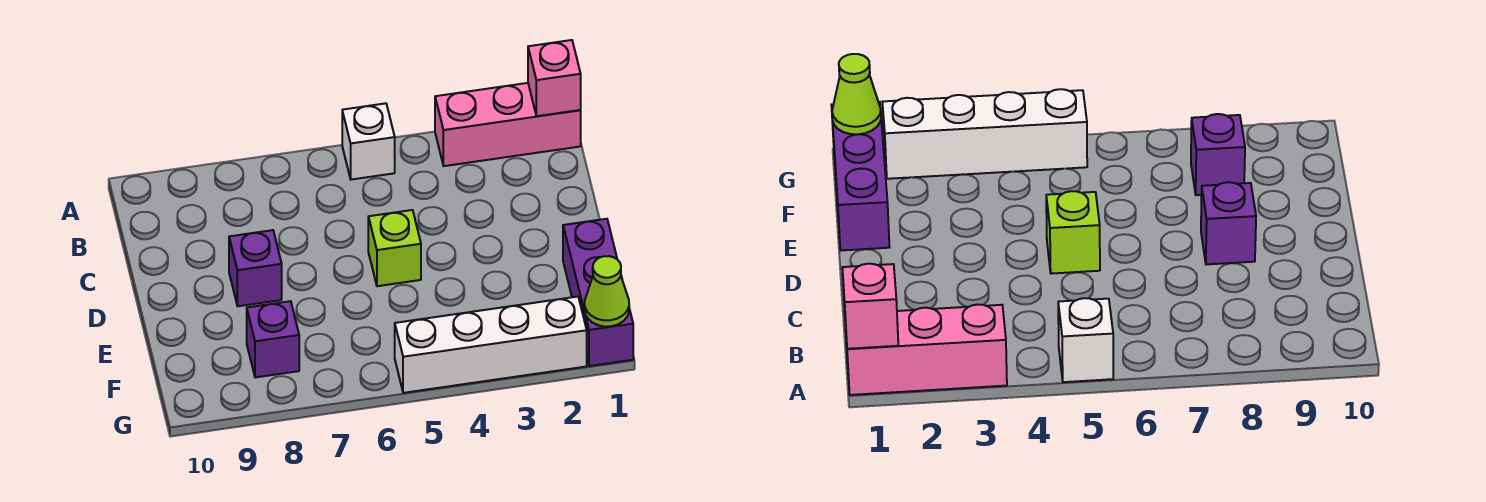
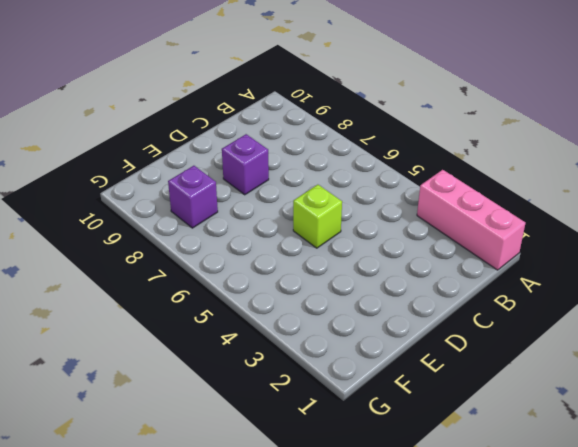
none -> white brick A5 level 1
none -> purple brick E1:G1 level 1

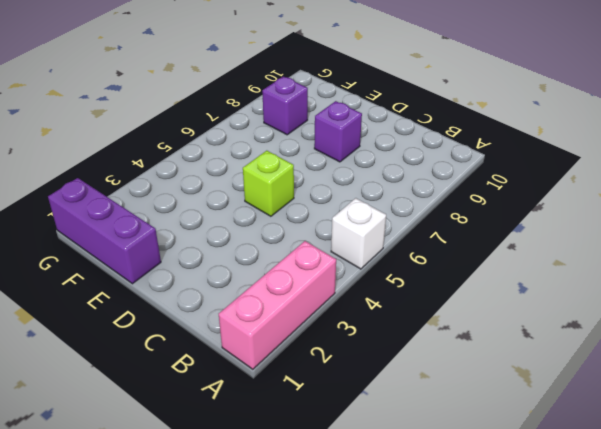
none -> white brick G2:G5 level 1
none -> pink brick A1 level 2

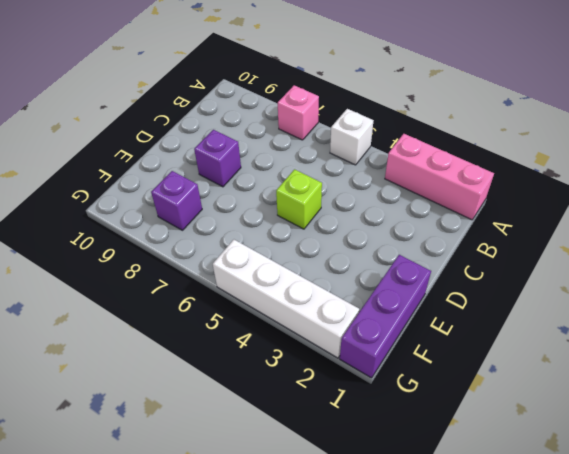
pink brick A7 level 1 -> pink brick A1 level 2
none -> lime cone G1 level 2

